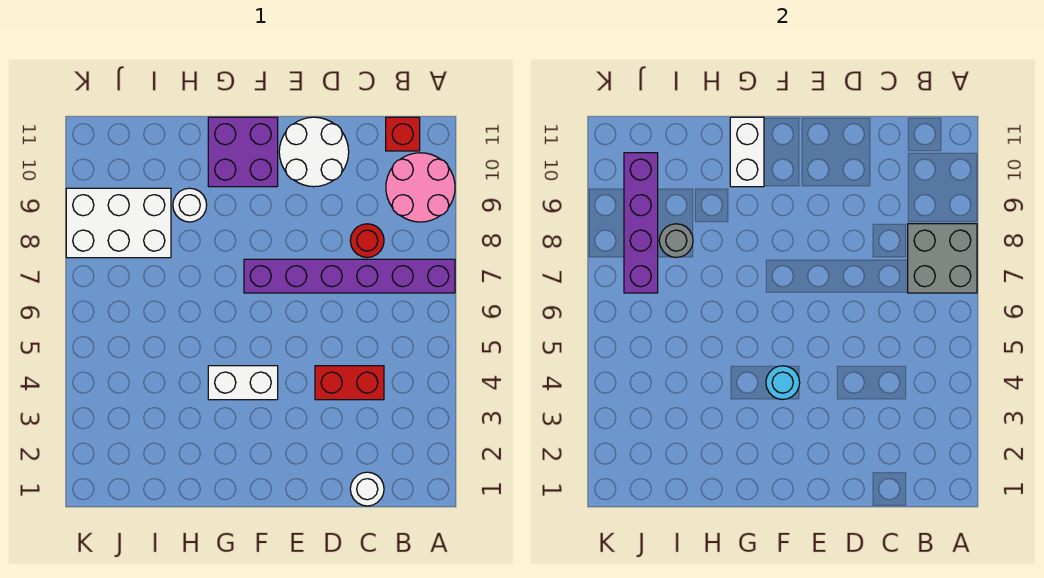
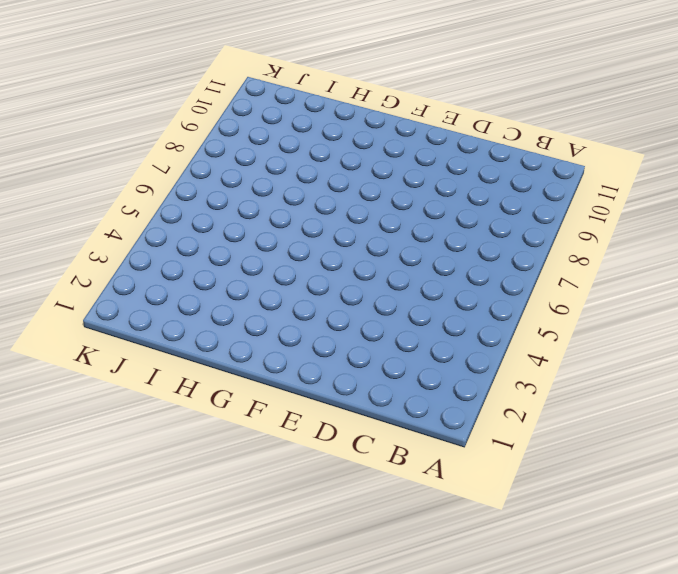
none -> purple brick A7:F7 level 1
none -> pink round brick A9:B10 level 1
none -> red brick B11 level 1

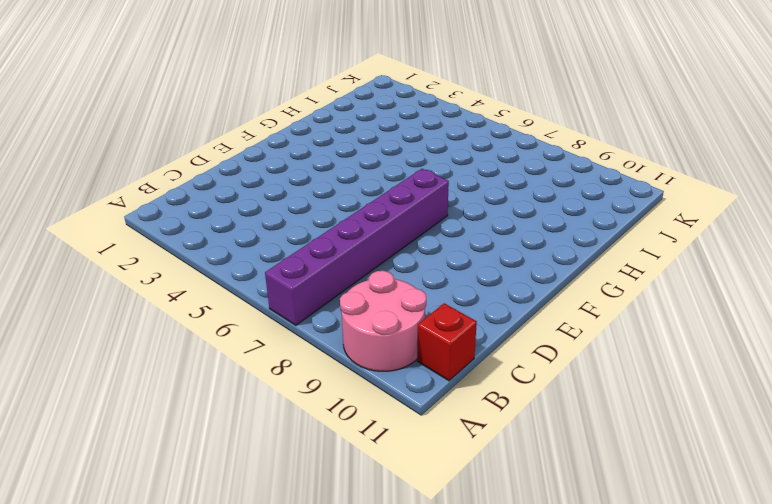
none -> white round brick C1 level 1
none -> red brick C4:D4 level 1
none -> red round brick C8 level 1

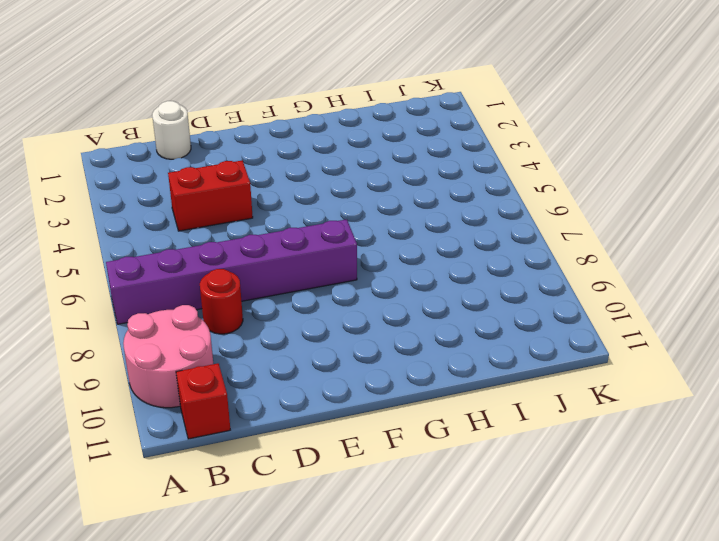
none -> white round brick D10:E11 level 1
none -> white brick F4:G4 level 1
none -> purple brick F10:G11 level 1

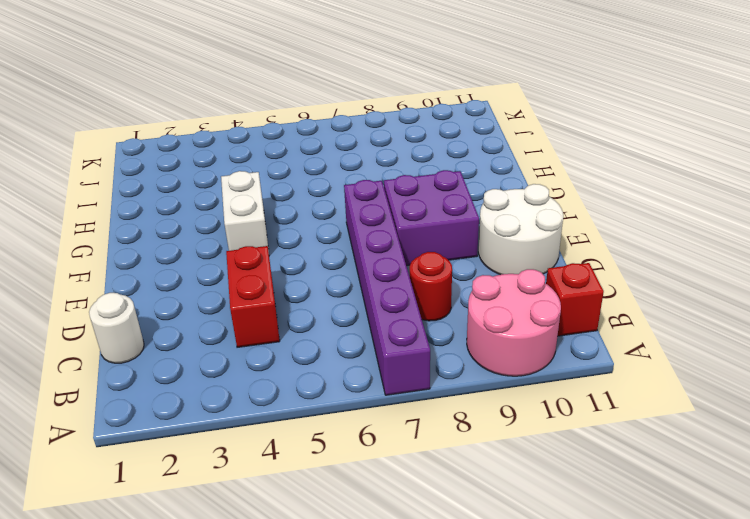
purple brick E8:F9 level 1 -> purple brick F10:G11 level 1
none -> white round brick H9 level 1
none -> white brick I8:K9 level 1
none -> grey brick A7:B8 level 2

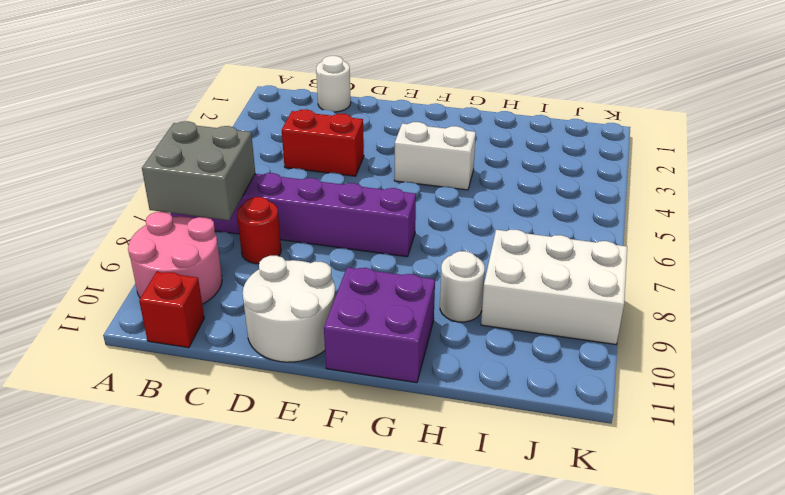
none -> cyan round brick F4 level 2
none -> white brick G10:G11 level 2
none -> grey round brick I8 level 2

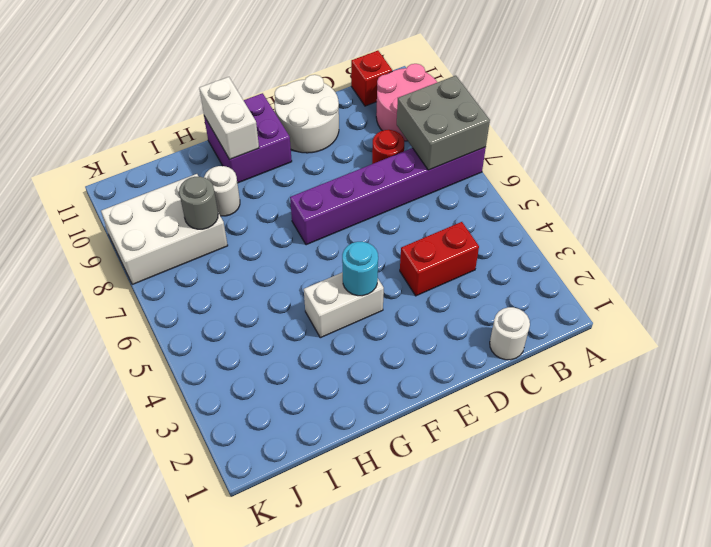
none -> purple brick J7:J10 level 2

